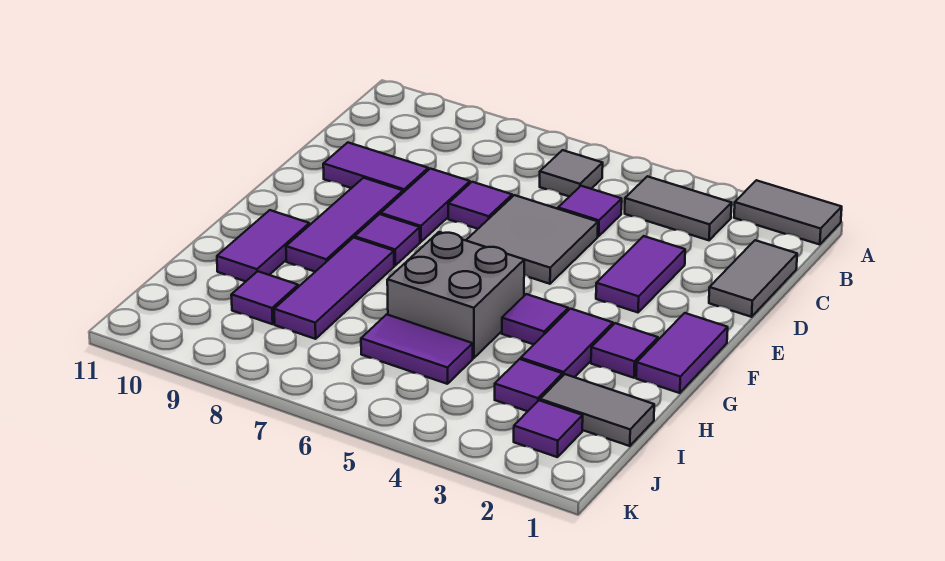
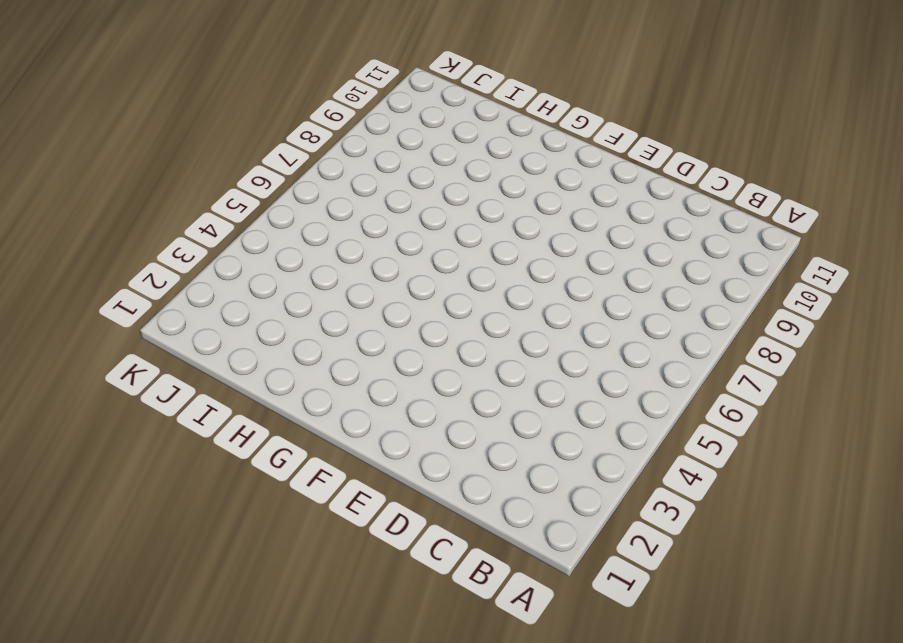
none -> grey tile A1:A2 level 1
none -> grey tile B3:B4 level 1
none -> grey tile B6 level 1

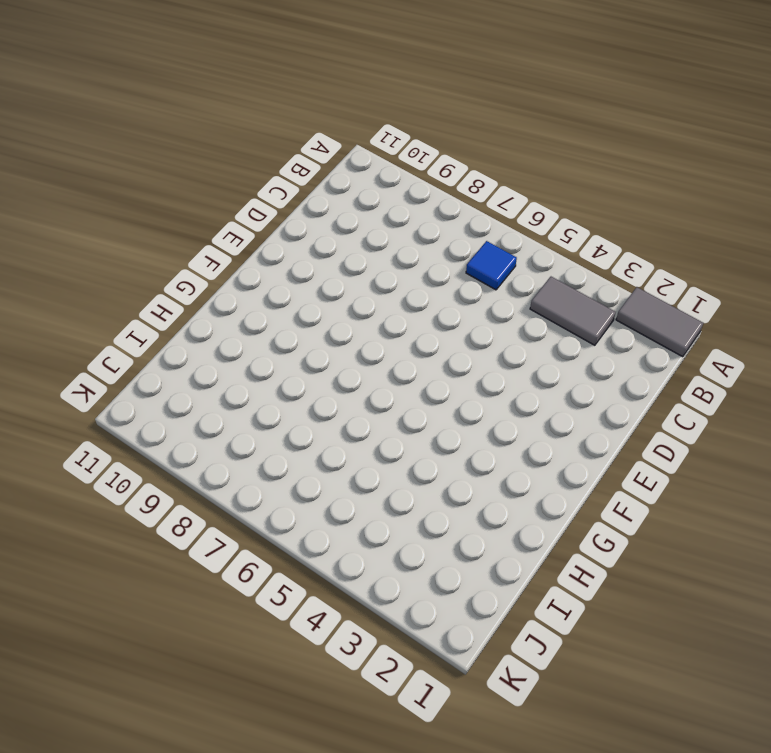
blue tile B6 level 1 -> grey tile B6 level 1
none -> grey tile C1:D1 level 1
none -> purple tile C5 level 1
none -> purple tile D3:E3 level 1

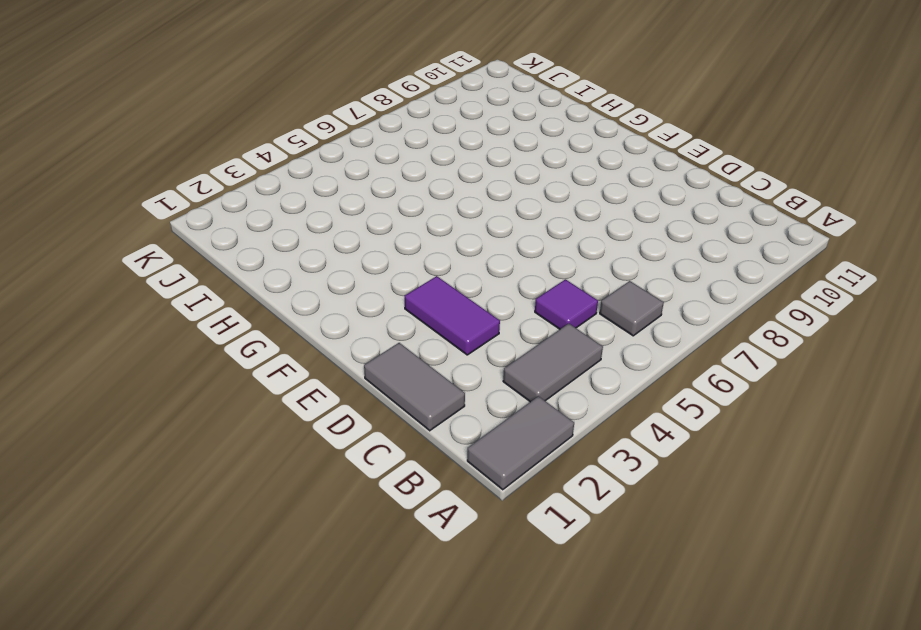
none -> grey tile D5:E6 level 1
none -> purple tile D7 level 1
none -> purple tile D8:E8 level 1

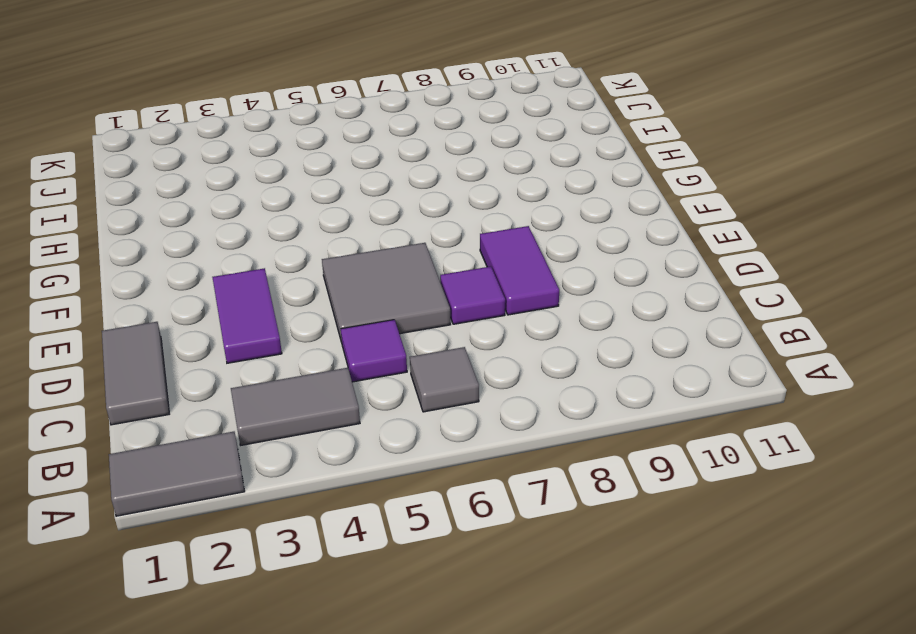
none -> purple tile D9:D10 level 1
none -> purple tile E9:G9 level 1
none -> purple tile F1:G1 level 1

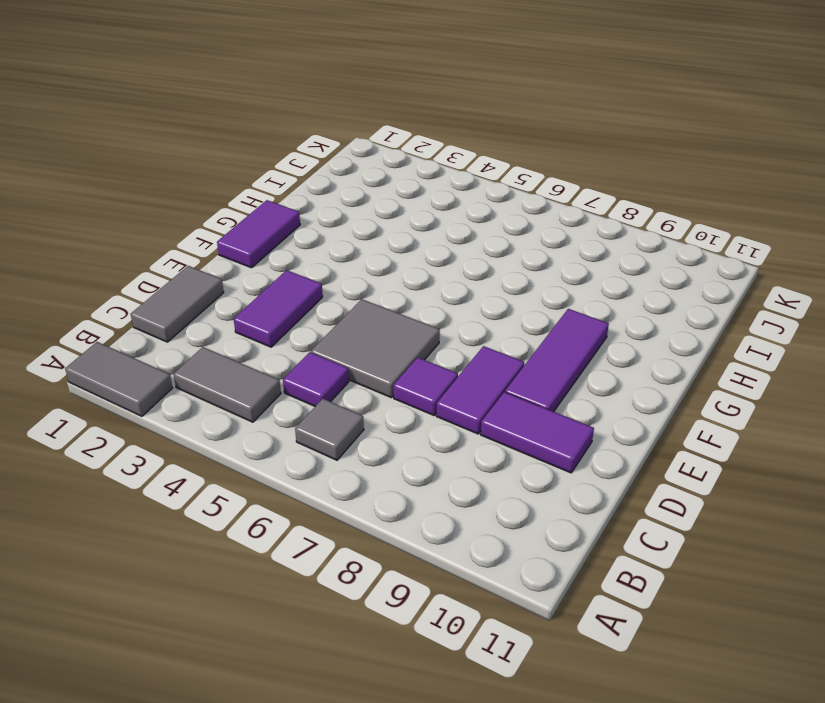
none -> purple tile F8 level 1
none -> purple tile G2 level 1
none -> purple tile G3:H3 level 1

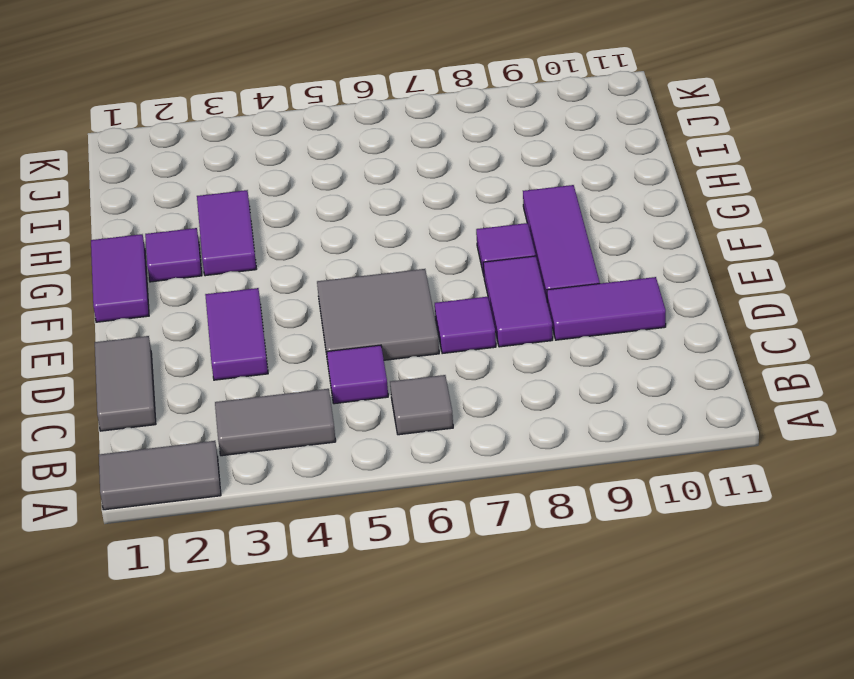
none -> purple tile G4 level 1
none -> grey brick G5:H6 level 1
none -> purple tile G8:I8 level 1

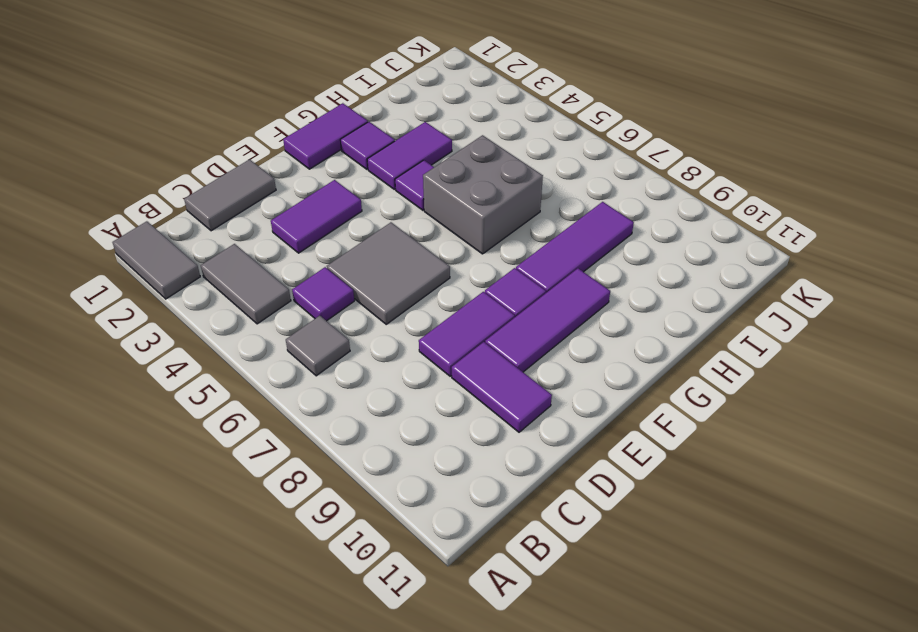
none -> purple tile D7 level 1
none -> purple tile G10:H10 level 1
none -> grey tile I1:I2 level 1

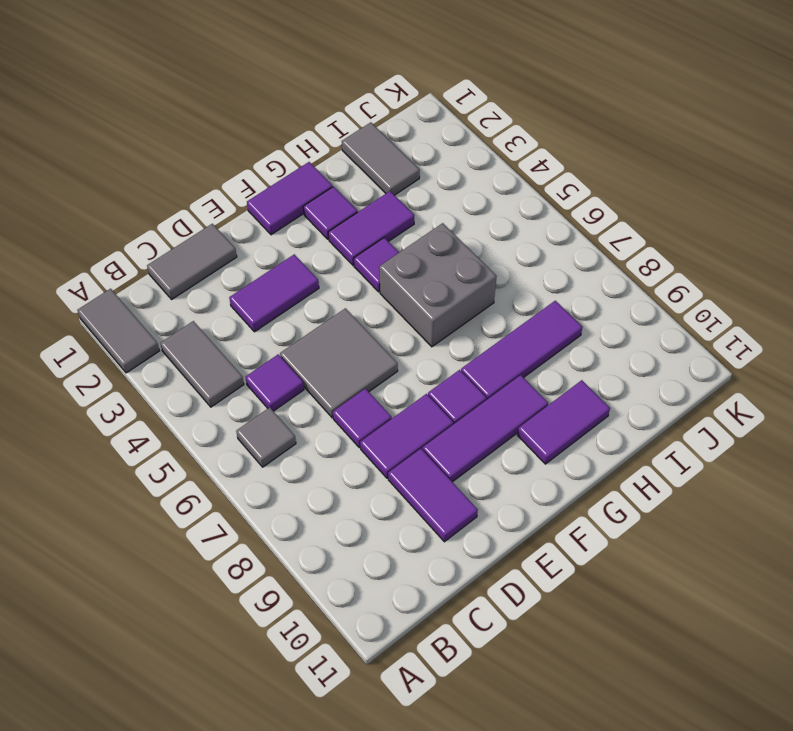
none -> purple tile I3 level 1
none -> purple tile I5:I6 level 1
none -> purple tile I9 level 1

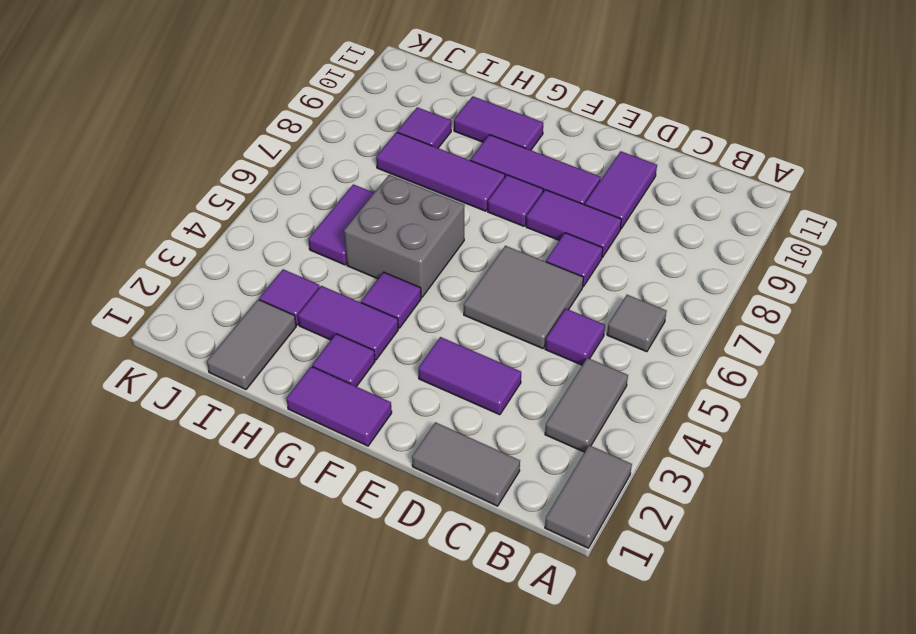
none -> purple tile J2 level 1

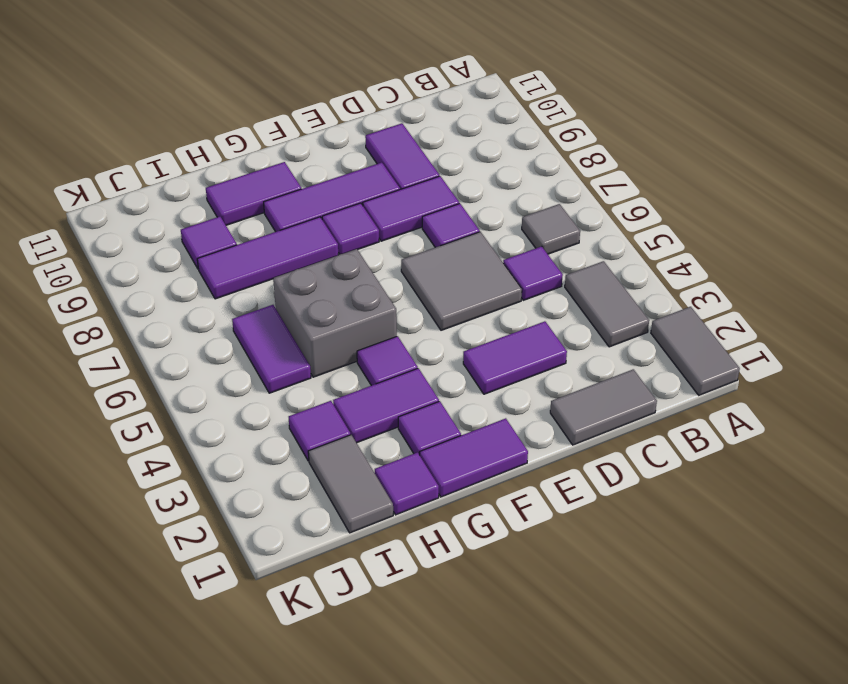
purple tile H1 level 1 -> purple tile J2 level 1

